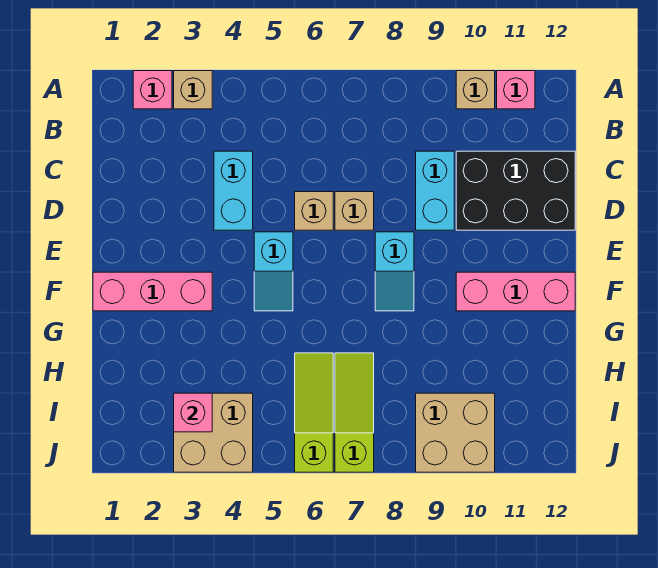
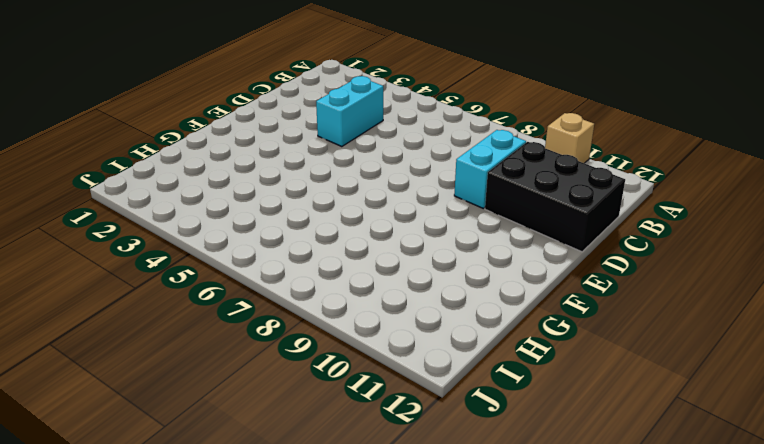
none -> pink brick A2 level 1
none -> tan brick A3 level 1
none -> pink brick A11 level 1

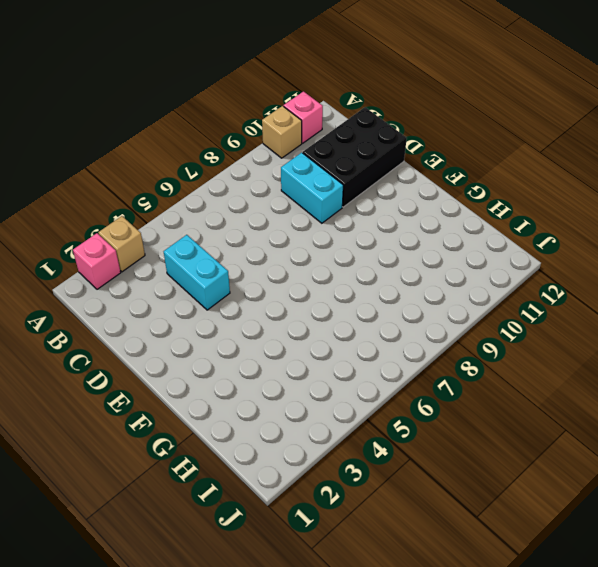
none -> tan brick D6 level 1
none -> tan brick D7 level 1
none -> cyan slope E5:F5 level 1 top E

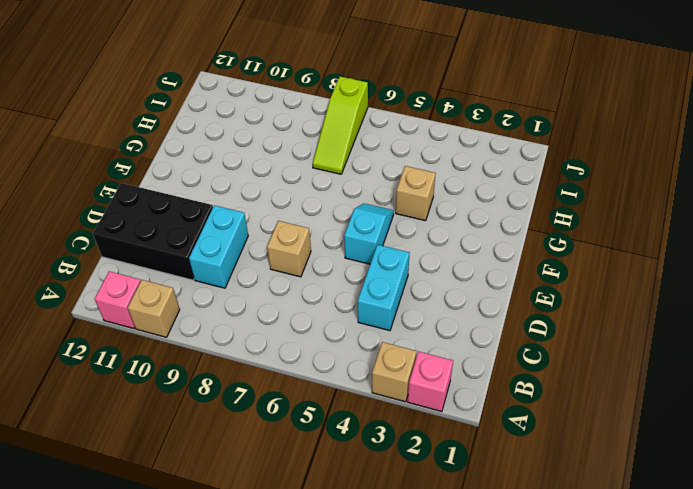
tan brick G4 level 1 -> tan brick D6 level 1
none -> cyan slope E8:F8 level 1 top E
none -> pink brick F1:F3 level 1
none -> pink brick F10:F12 level 1

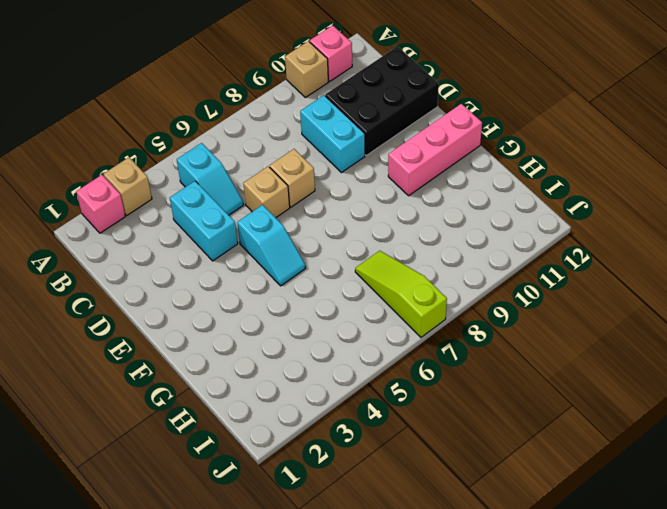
cyan slope B5:C5 level 1 top B -> cyan slope E8:F8 level 1 top E
none -> pink brick F1:F3 level 1
none -> lime slope H6:J6 level 1 top J
none -> tan brick I3:J4 level 1

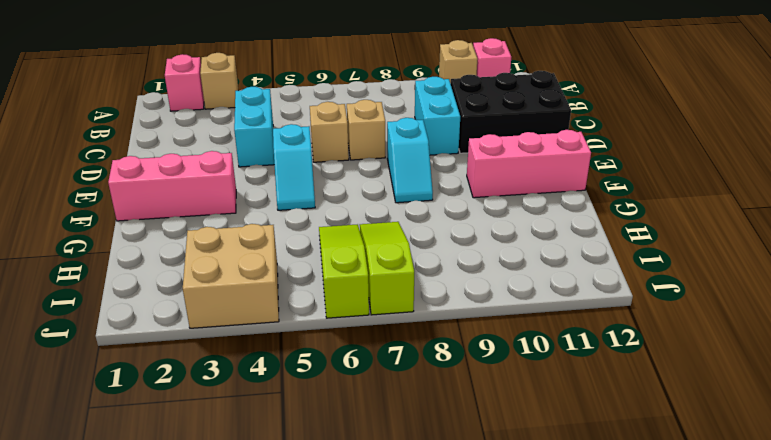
none -> tan brick I9:J10 level 1
none -> pink brick I3 level 2

